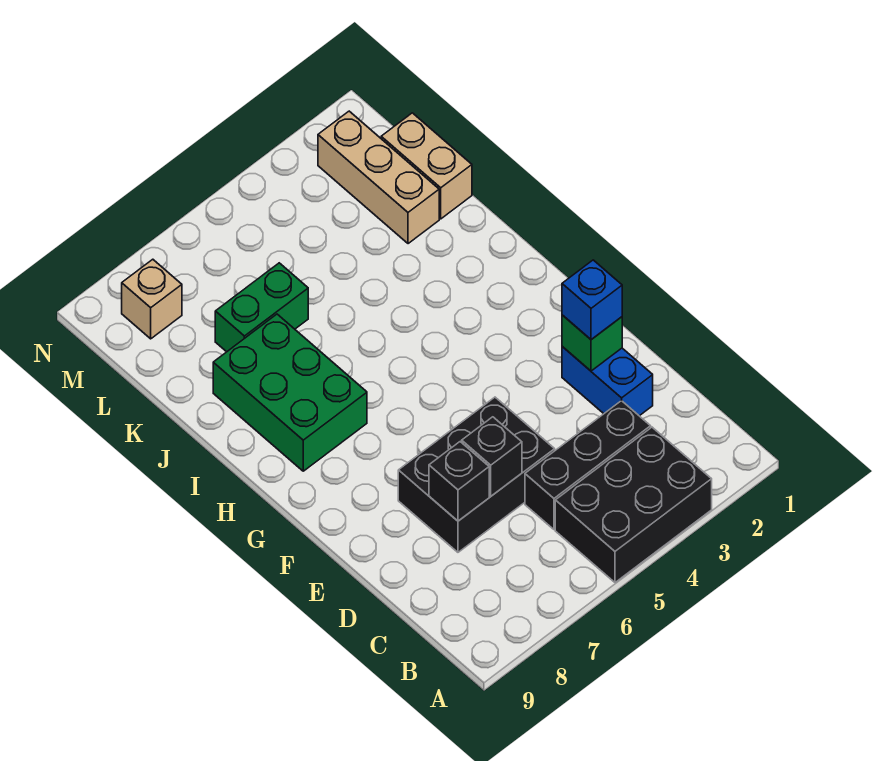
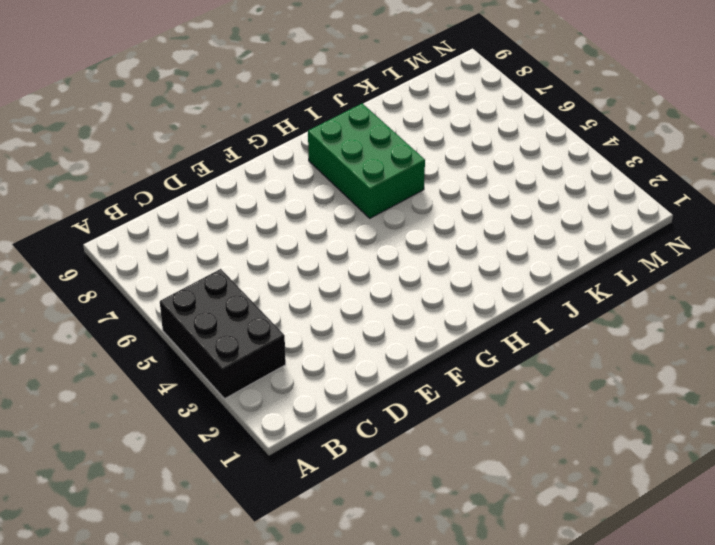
green brick H6:I8 level 1 -> green brick H7:J8 level 1
none -> black brick C3:C5 level 1
none -> blue brick D2:E2 level 1
none -> black brick D5:E7 level 1

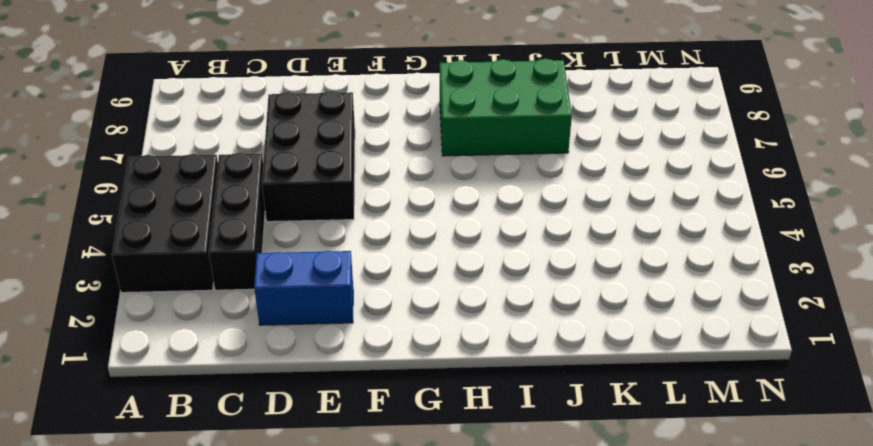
none -> tan brick K1:L1 level 1
none -> tan brick K2:M2 level 1
none -> green brick K6:K7 level 1

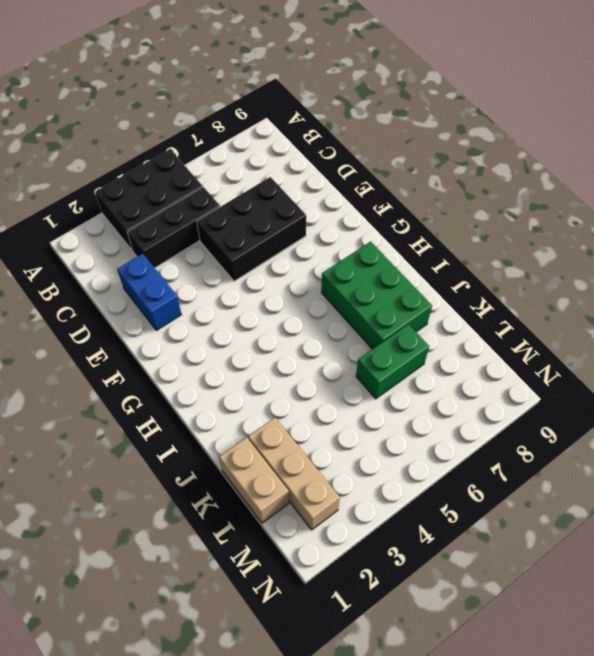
none -> tan brick M8 level 1
none -> black brick D6 level 2
none -> black brick D7 level 2

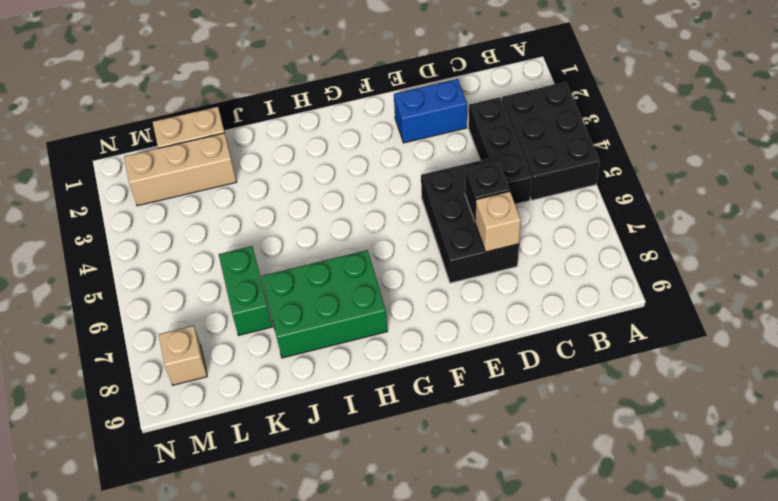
tan brick D7 level 2 -> black brick D7 level 2
none -> green brick E2 level 2
none -> blue brick E2 level 3

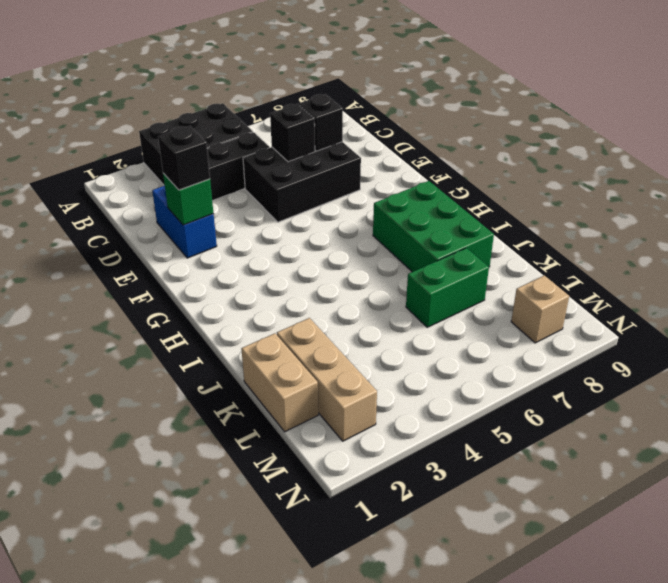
black brick E2 level 3 -> blue brick E2 level 3

